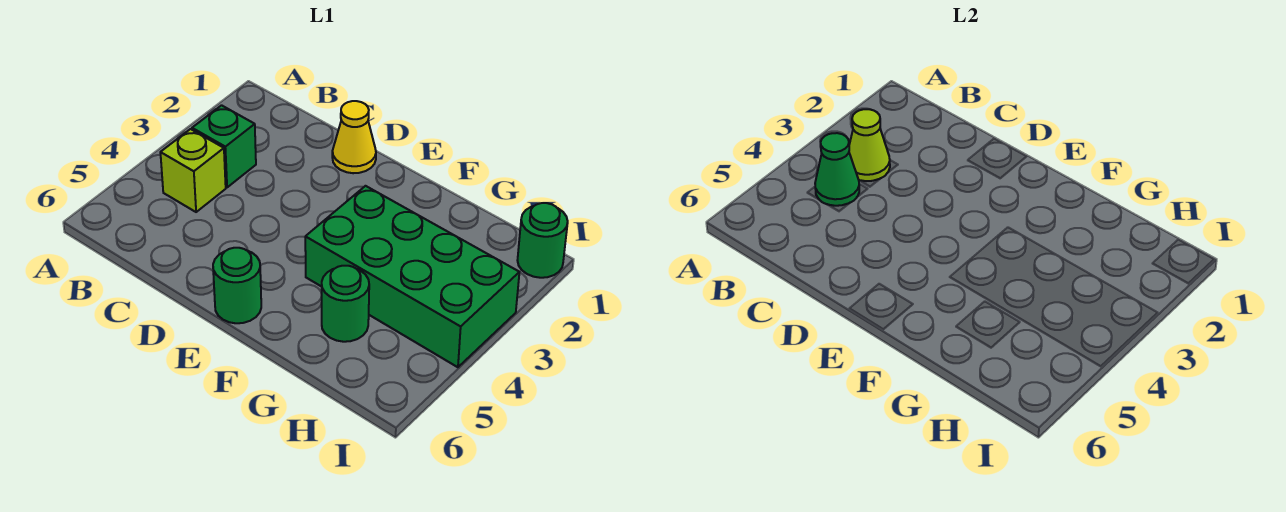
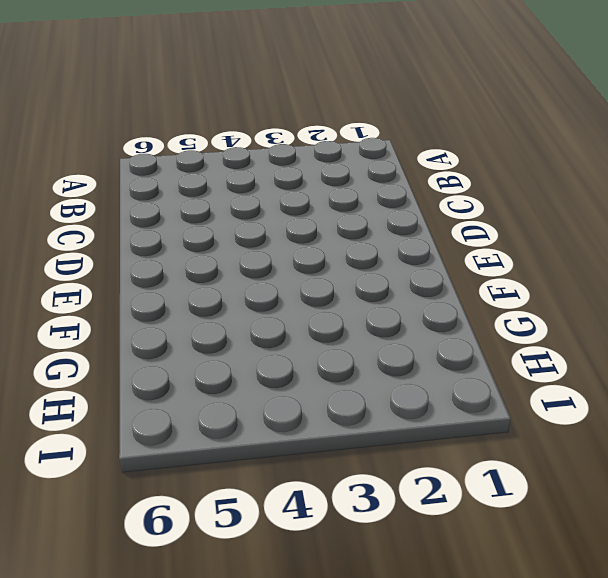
none -> green brick B3 level 1
none -> lime brick B4 level 1

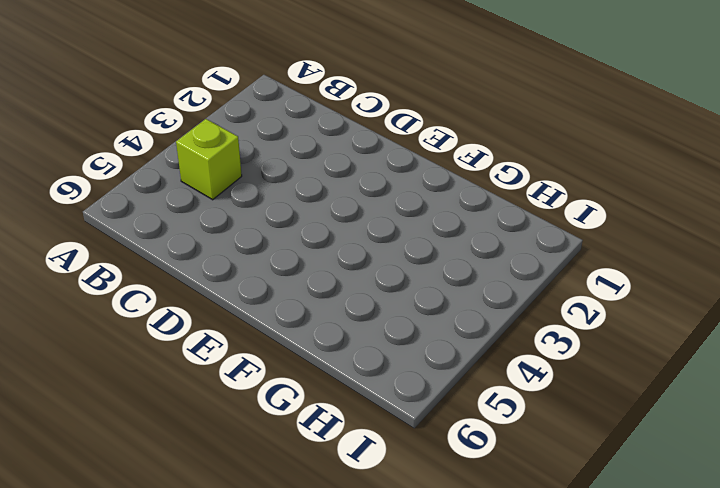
none -> green brick B3 level 1
none -> yellow cone D1 level 1

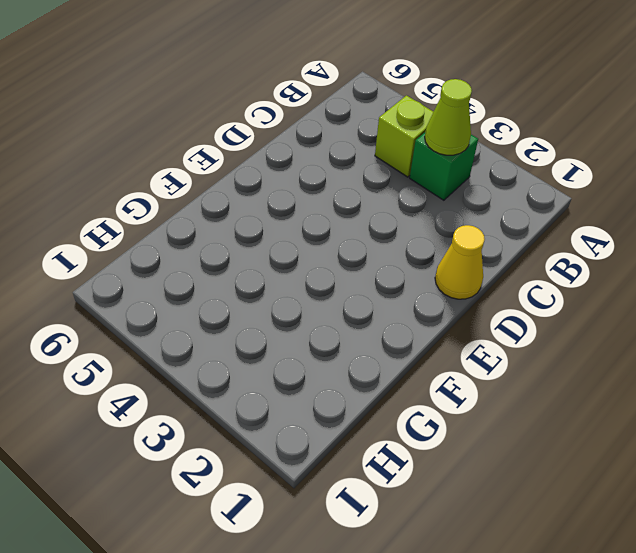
none -> green round brick E6 level 1
none -> green brick F3:I4 level 1

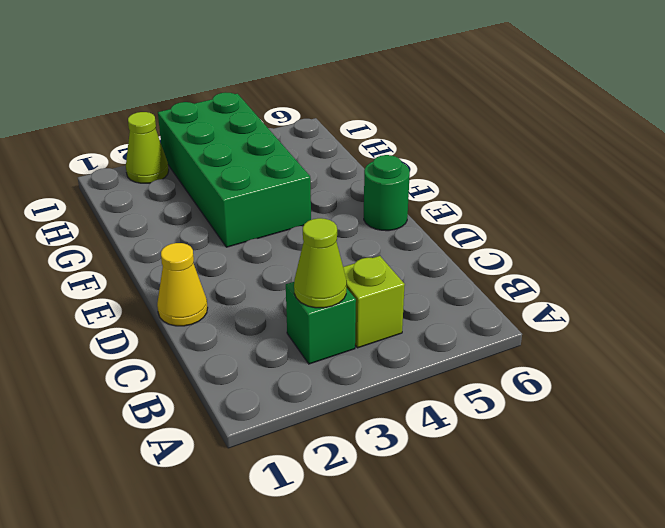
lime cone I2 level 1 -> none
none -> green round brick G5 level 1
none -> green round brick I1 level 1

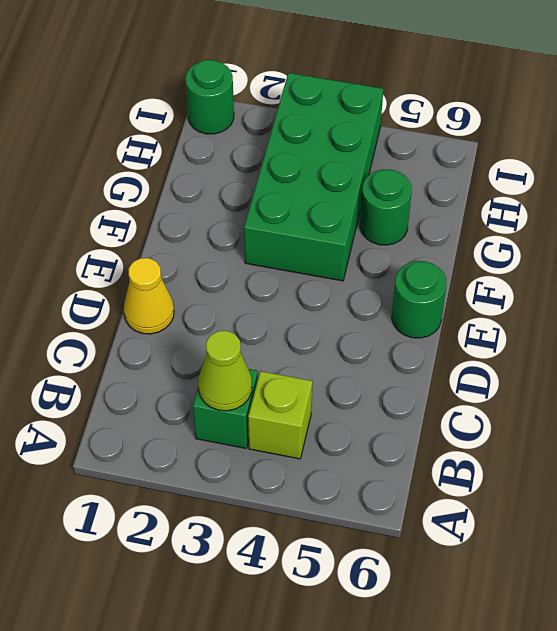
none -> green cone B4 level 2

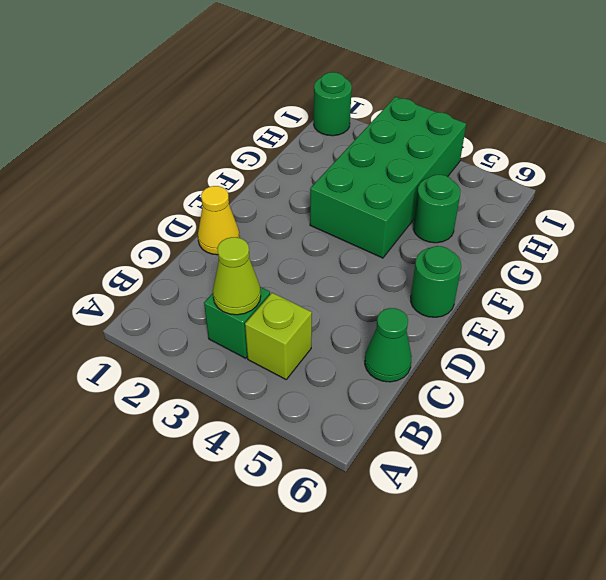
green cone C6 level 1 -> green cone B4 level 2

